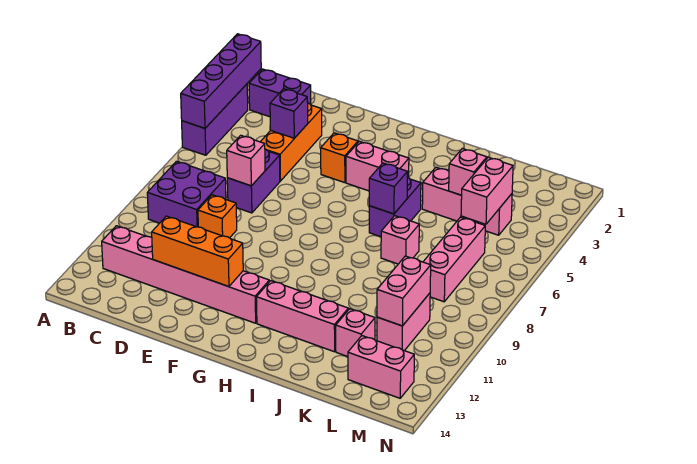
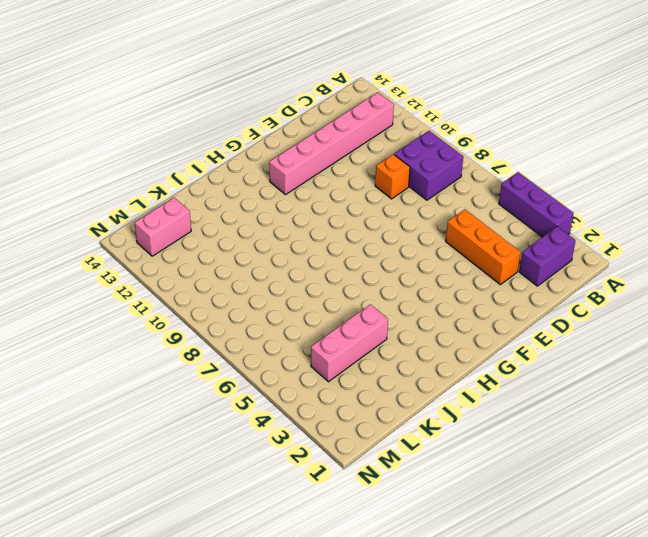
none -> purple brick D6:D7 level 1
none -> orange brick F4 level 1
none -> pink brick G4:H4 level 1

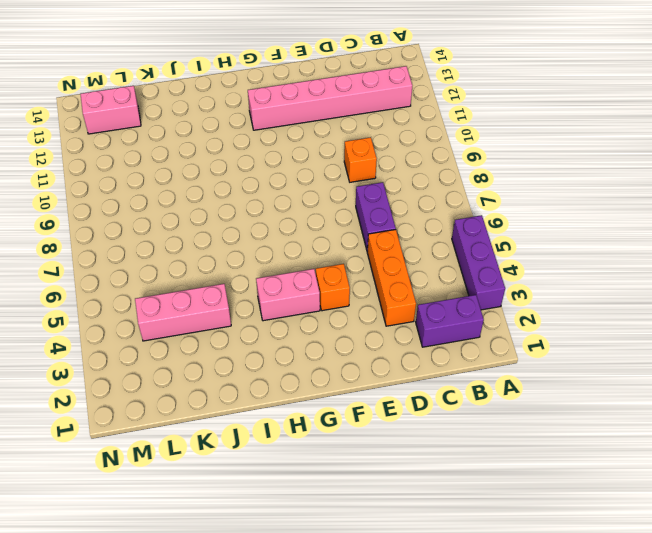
none -> purple brick B8:C9 level 1
none -> pink brick H12:J12 level 1
none -> purple brick I5:I6 level 1

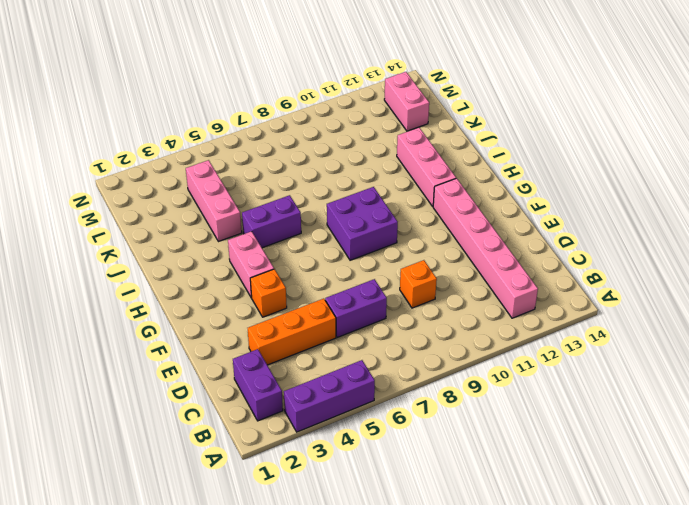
purple brick G8:H9 level 1 -> purple brick B8:C9 level 1
none -> pink brick J7 level 1
none -> pink brick K12 level 1
none -> pink brick L6:L8 level 1

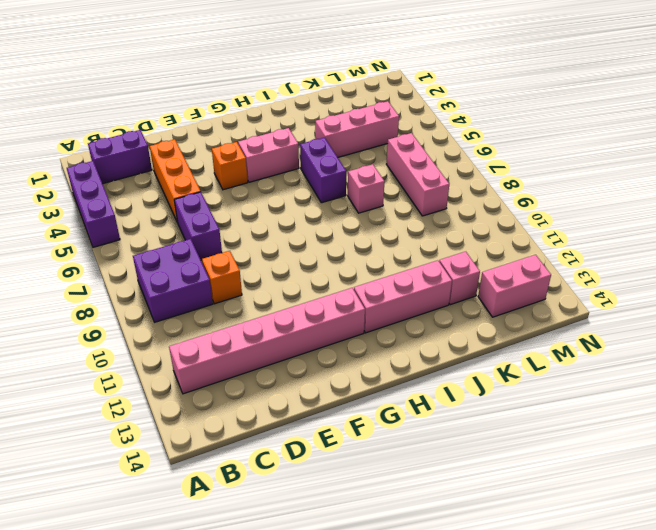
none -> pink brick L10:L11 level 1
none -> purple brick A2:A5 level 2
none -> purple brick D4 level 2

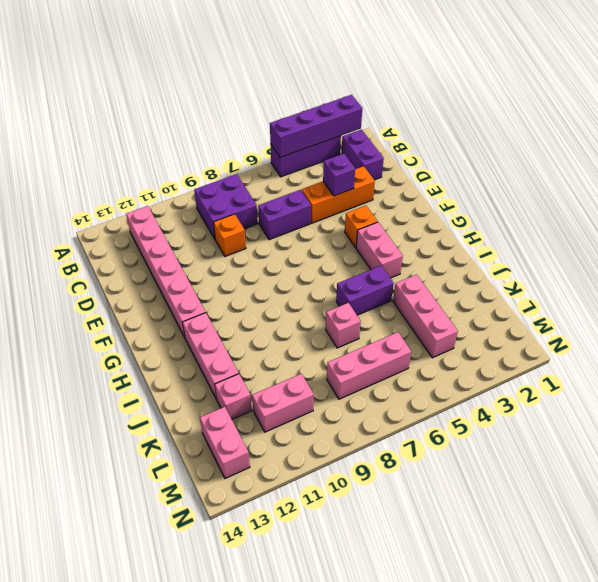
none -> pink brick D7 level 2
none -> orange brick D12:F12 level 2
none -> purple brick I6 level 2

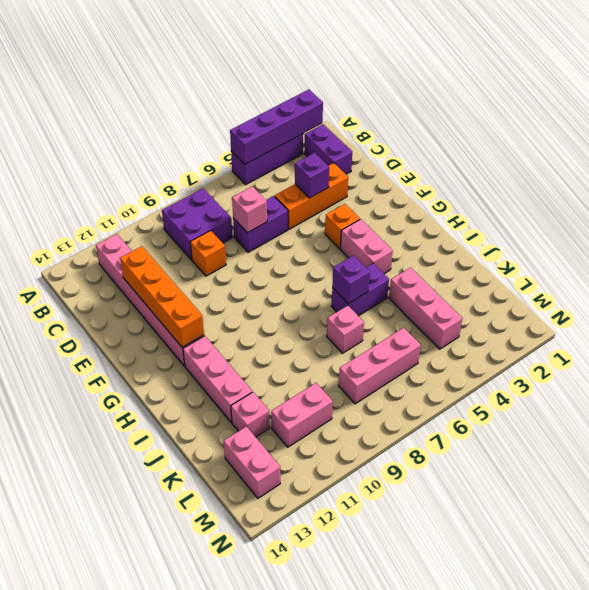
orange brick D12:G12 level 2 -> orange brick D12:F12 level 2
none -> pink brick K4 level 2
none -> pink brick L4:L5 level 2
none -> pink brick L10:L11 level 2

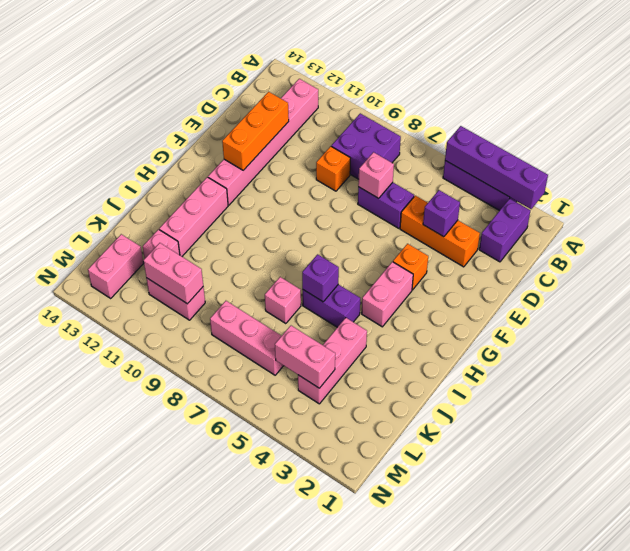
none -> pink brick K4 level 2

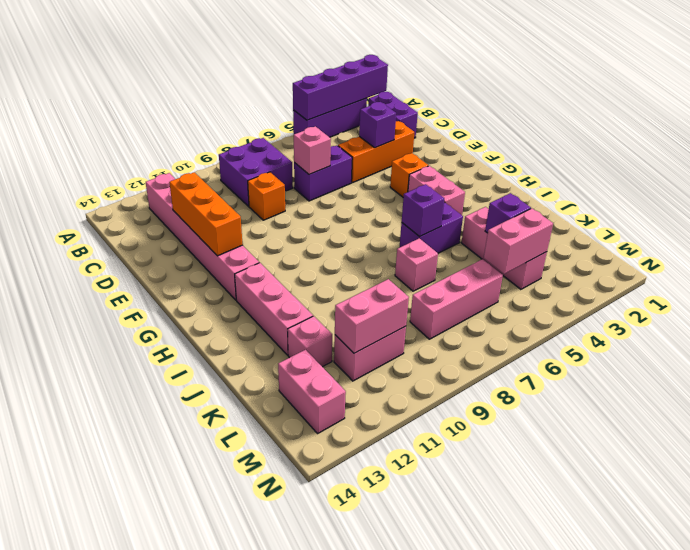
purple brick K4 level 2 -> pink brick K4 level 2

